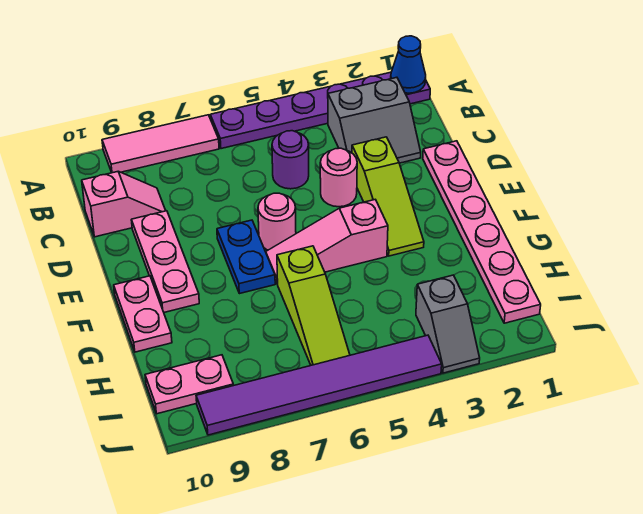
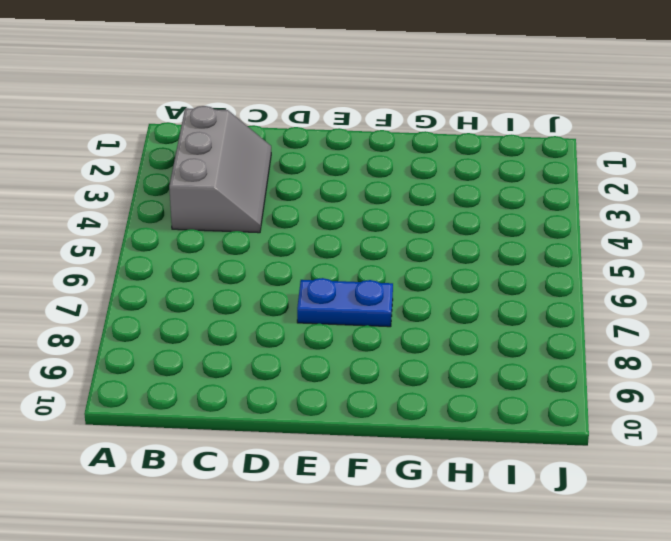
grey slope B2:C4 level 1 top B -> grey slope B2:C3 level 1 top B
none -> purple plate A1:A6 level 1
none -> pink tile A7:A9 level 1
none -> purple round brick C5 level 1

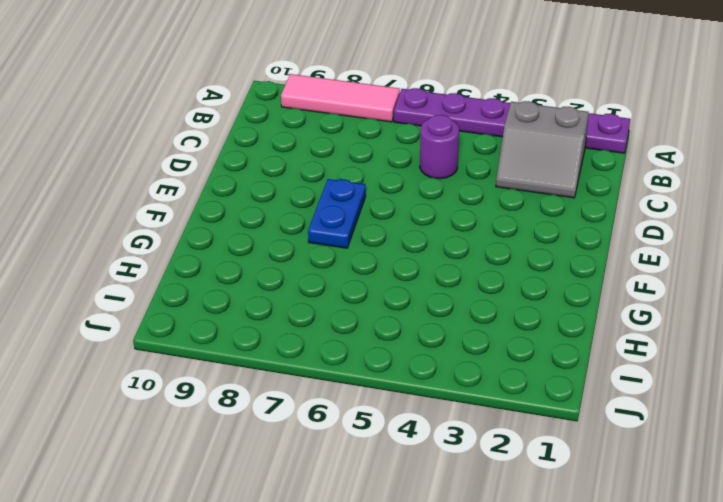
none -> pink slope C9:C10 level 1 top 10
none -> pink plate D1:I1 level 1
none -> lime slope D3:F3 level 1 top D

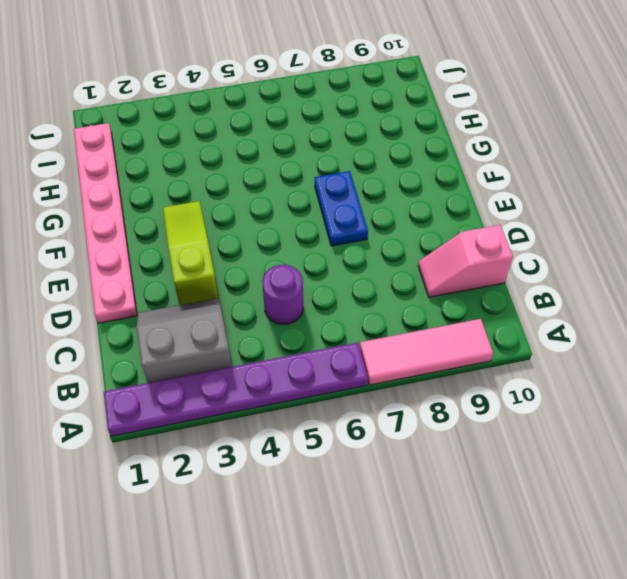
none -> pink round brick D4 level 1
none -> pink plate D9:F9 level 1
none -> pink round brick E6 level 1

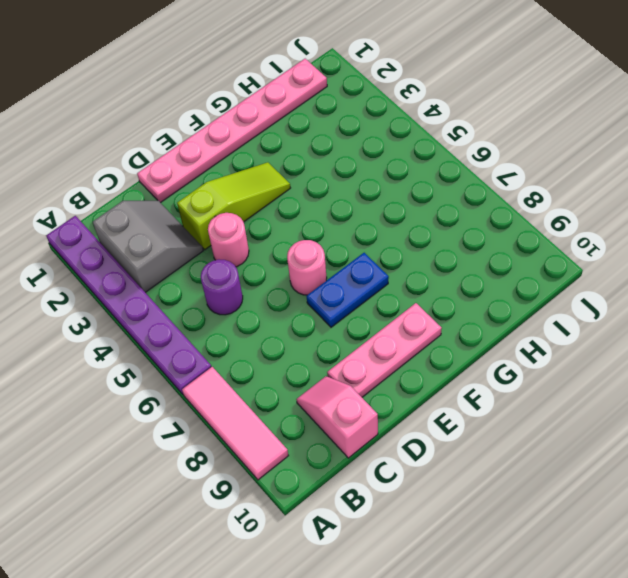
none -> pink slope F4:F6 level 1 top 4
none -> pink plate F10:G10 level 1
none -> lime slope G6:I6 level 1 top G

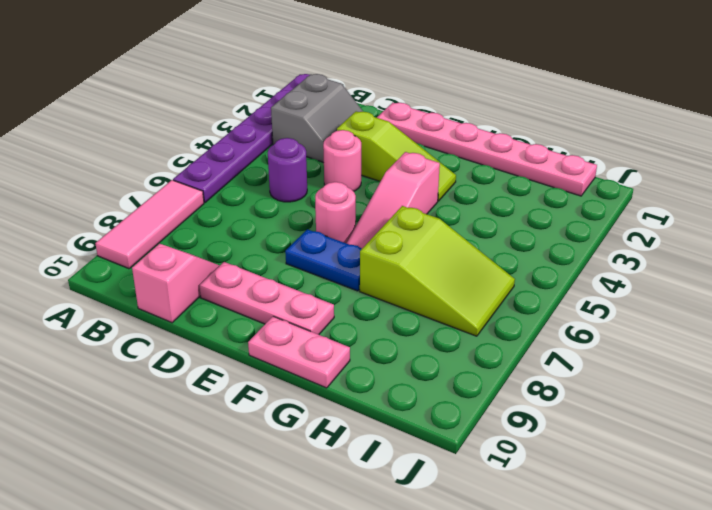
lime slope G6:I7 level 1 top G -> lime slope G6:I6 level 1 top G
none -> grey slope I3:J3 level 1 top I
none -> pink plate I9:I10 level 1
none -> purple tile J4:J9 level 1

